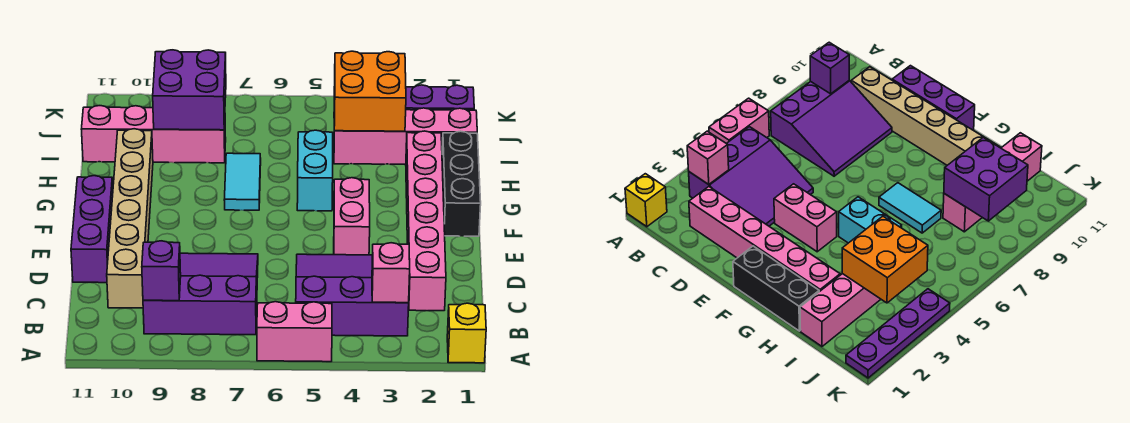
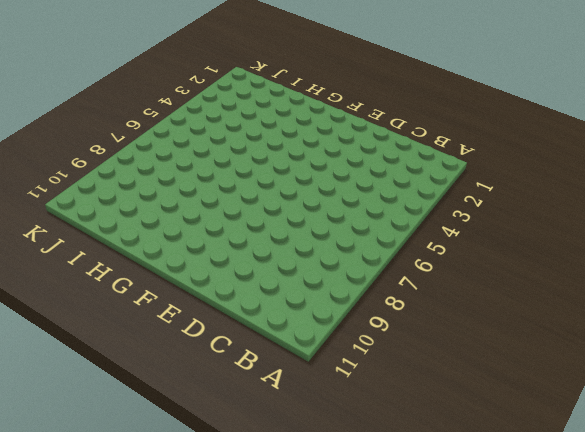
none -> yellow brick A1 level 1
none -> pink brick A5:A6 level 1
none -> purple slope B3:D5 level 1 top B

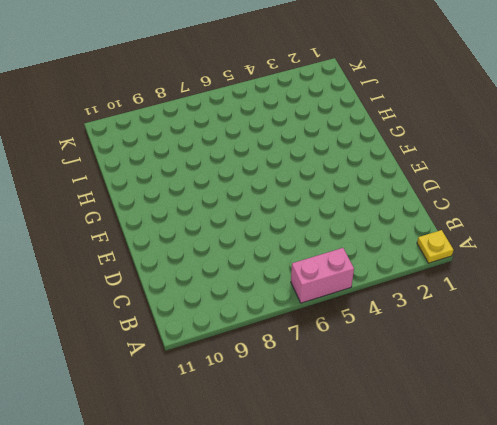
yellow plate A1 level 1 -> yellow brick A1 level 1
none -> purple slope B3:D5 level 1 top B
none -> purple slope B7:D9 level 1 top B
none -> pink brick C2:H2 level 1

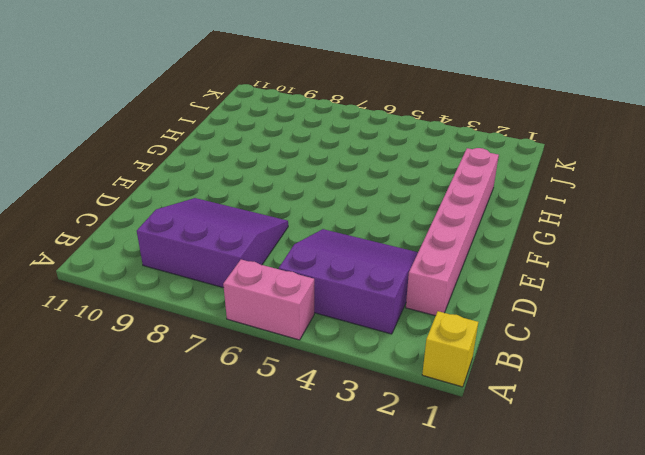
none -> tan brick C10:H10 level 1
none -> purple brick D11:F11 level 1
none -> pink brick E4:F4 level 1

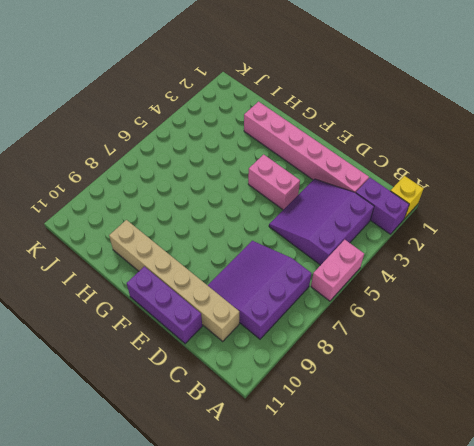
purple brick A2:B2 level 1 -> none
none -> black brick F1:H1 level 1
none -> cyan brick G5:H5 level 1
none -> cyan tile G7:H7 level 1

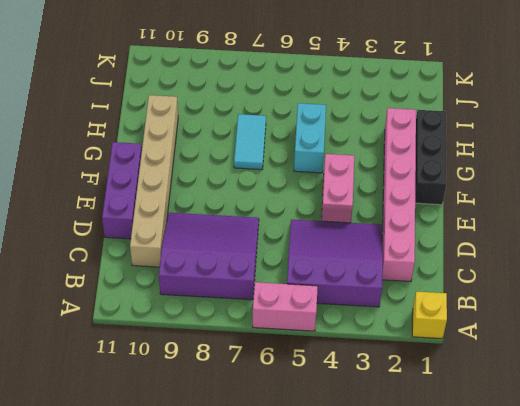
none -> pink brick I1:I4 level 1
none -> pink brick I8:I11 level 1
none -> purple plate K1:K4 level 1

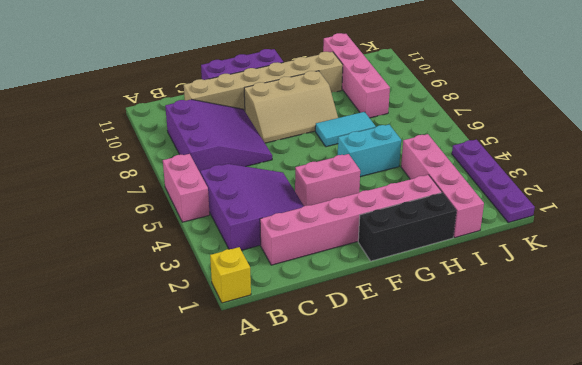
tan slope E8:G9 level 1 top 9 -> none
none -> pink brick B3 level 2
none -> purple brick B9 level 2
none -> orange brick I3:J4 level 2

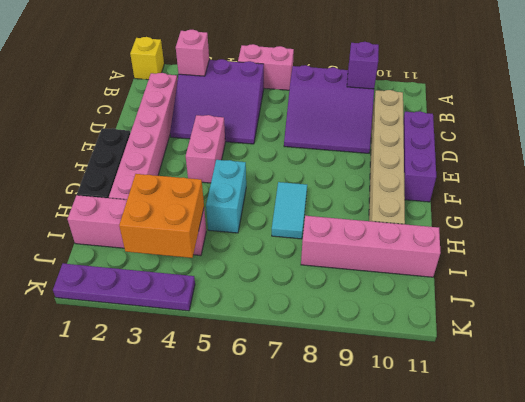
none -> purple brick I8:J9 level 2

